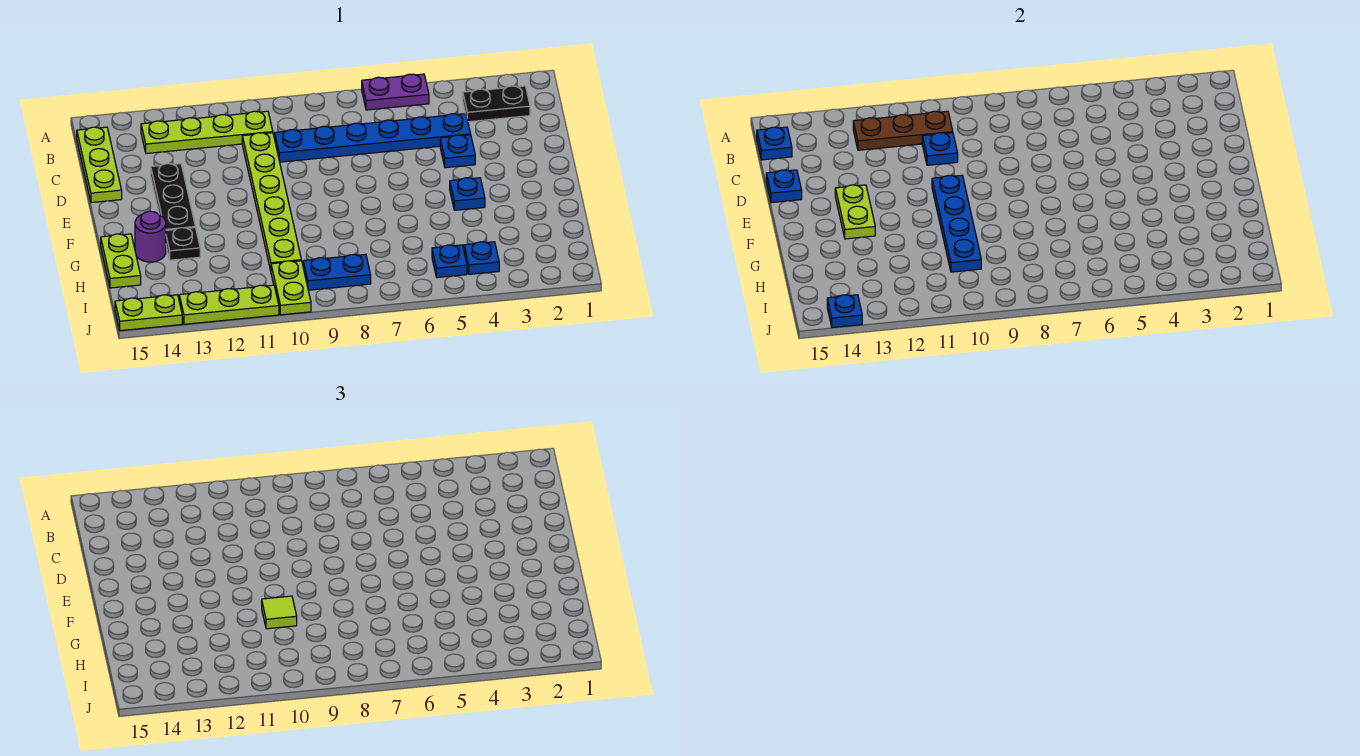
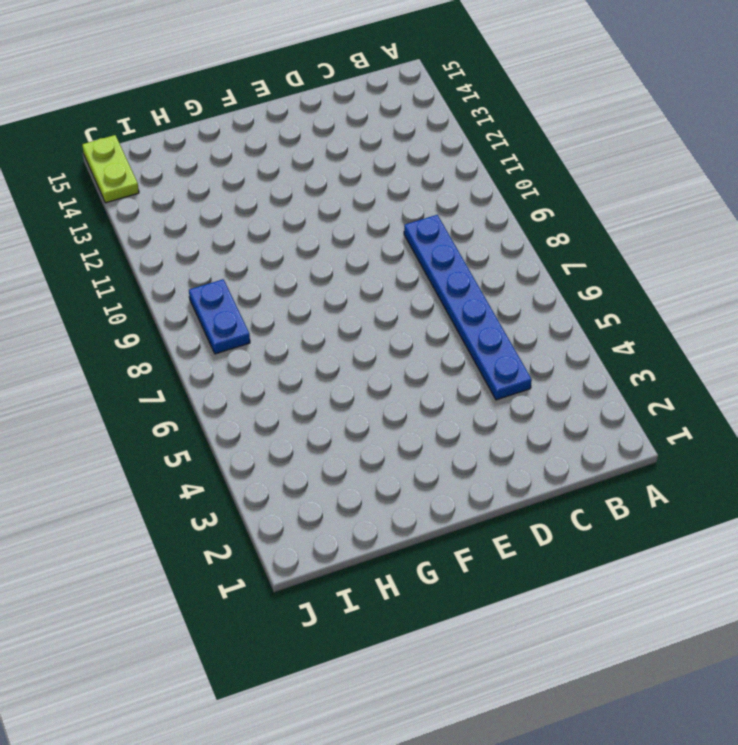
none -> purple plate A5:A6 level 1
none -> black plate B2:B3 level 1
none -> lime plate B10:B13 level 1

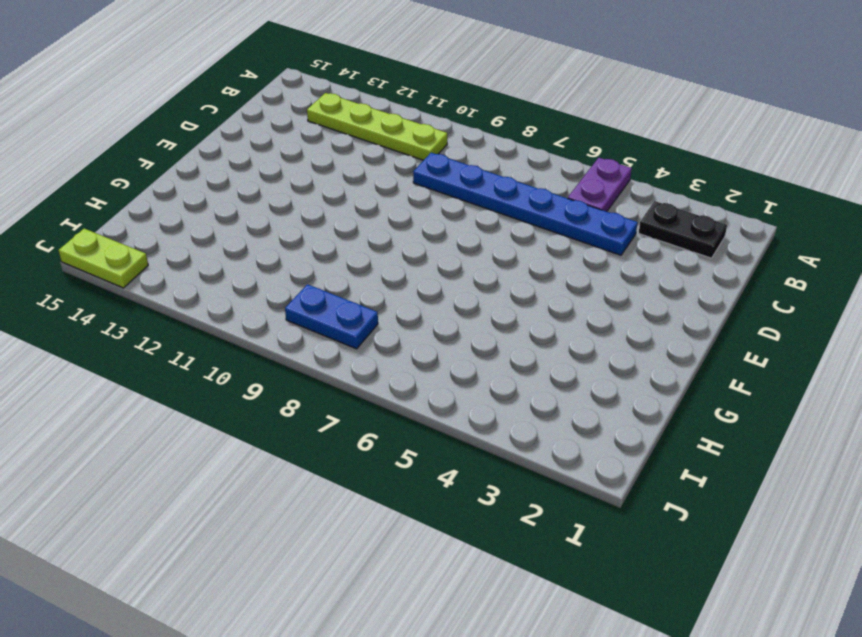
purple plate A5:B5 level 1 -> purple plate A5:A6 level 1
none -> lime plate B15:D15 level 1
none -> lime plate C10:H10 level 1
none -> blue plate D4 level 1

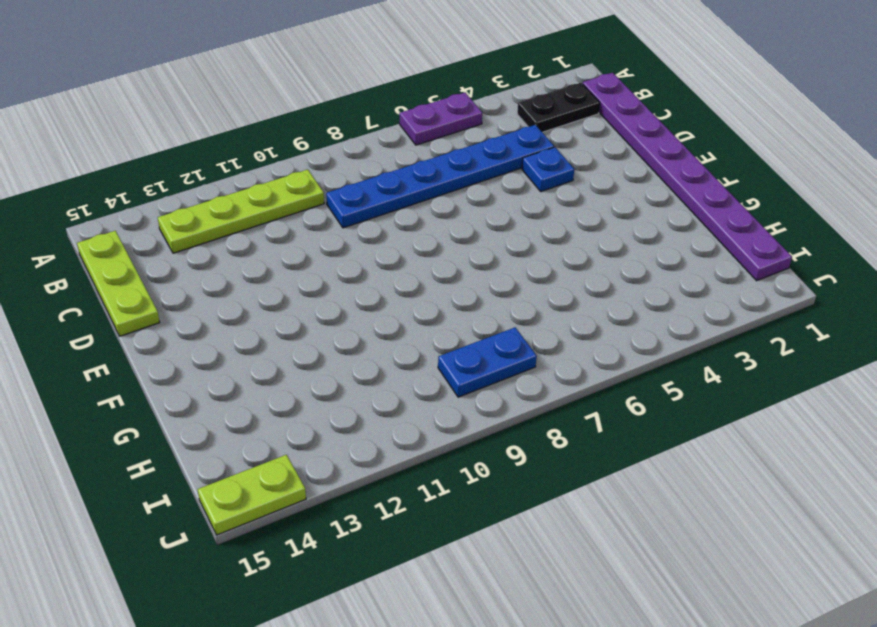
purple plate B1:I1 level 1 -> none
none -> lime plate C10:H10 level 1
none -> black plate D13:F13 level 1
none -> blue plate F4 level 1

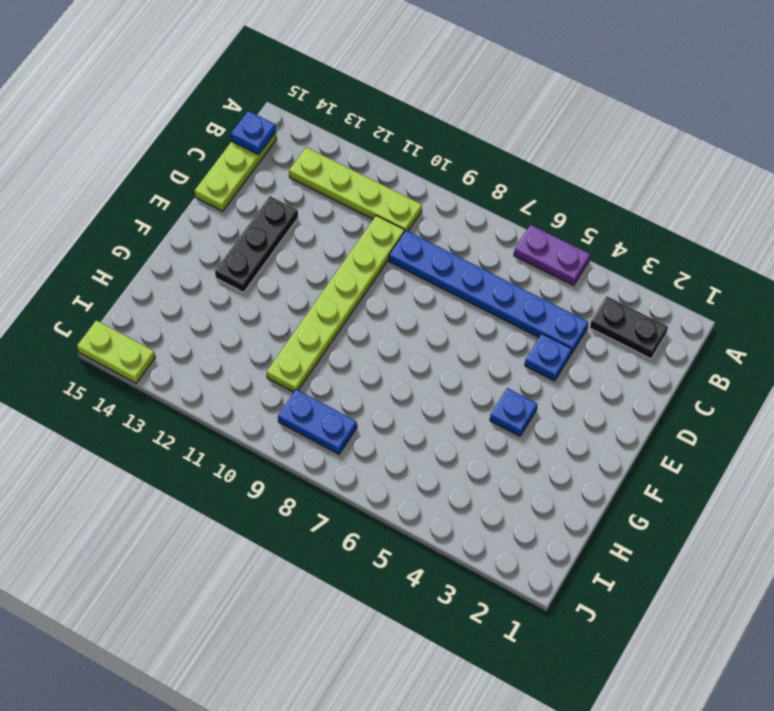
none -> black plate G13 level 1
none -> purple round brick G14 level 1
none -> lime plate G15:H15 level 1

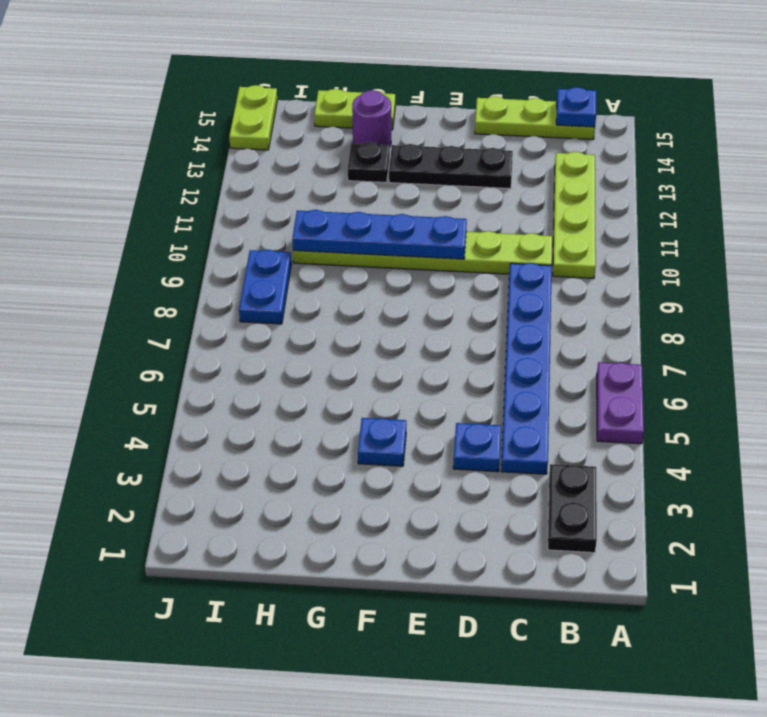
none -> blue plate I4 level 1
none -> blue plate I5 level 1
none -> lime plate I10:J10 level 1

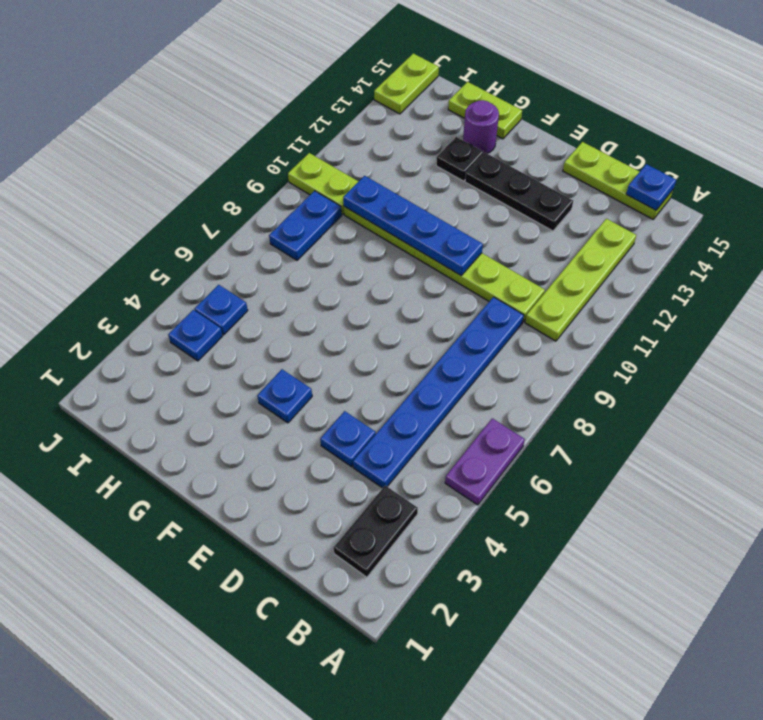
none -> lime plate J11:J13 level 1
none -> brown plate B10:B12 level 2
none -> blue plate C10 level 2

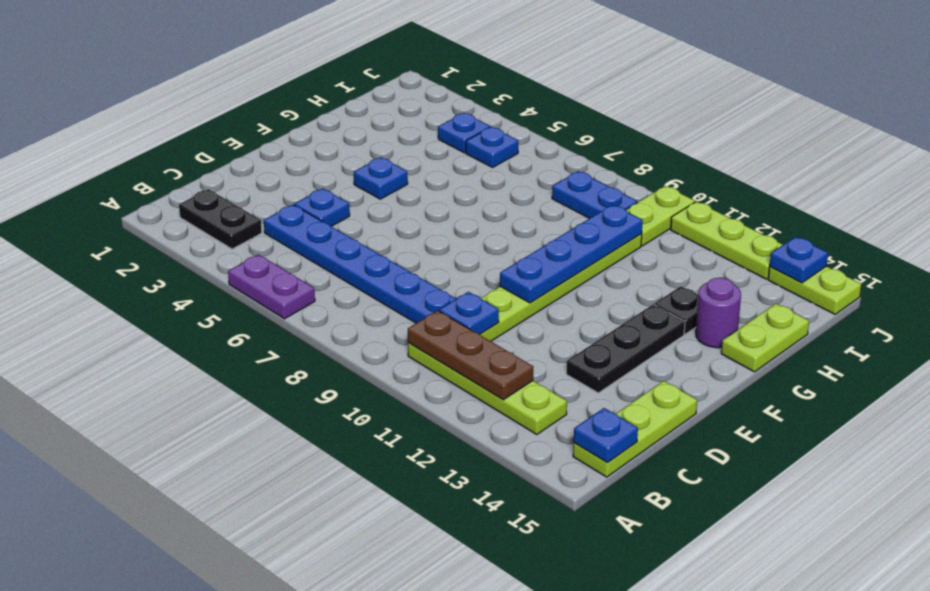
none -> blue plate D15 level 2
none -> lime plate E13:F13 level 2
none -> lime tile G10 level 3

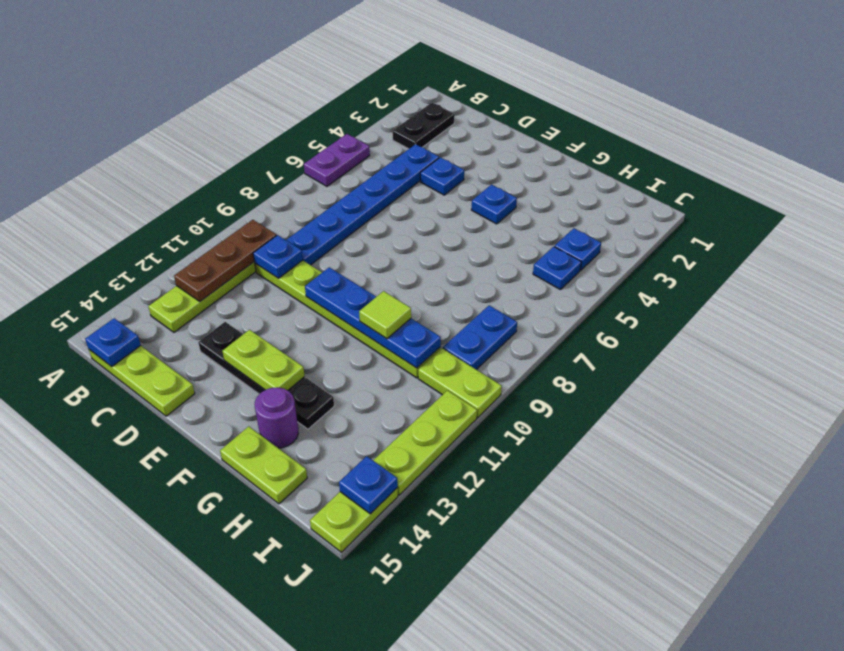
none -> blue plate D15 level 2

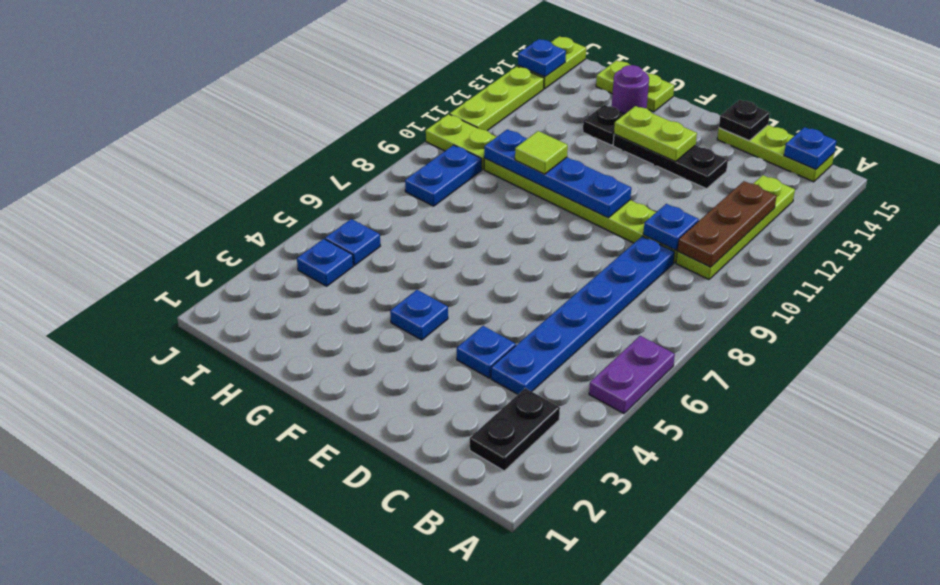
black plate D15 level 2 -> blue plate D15 level 2

